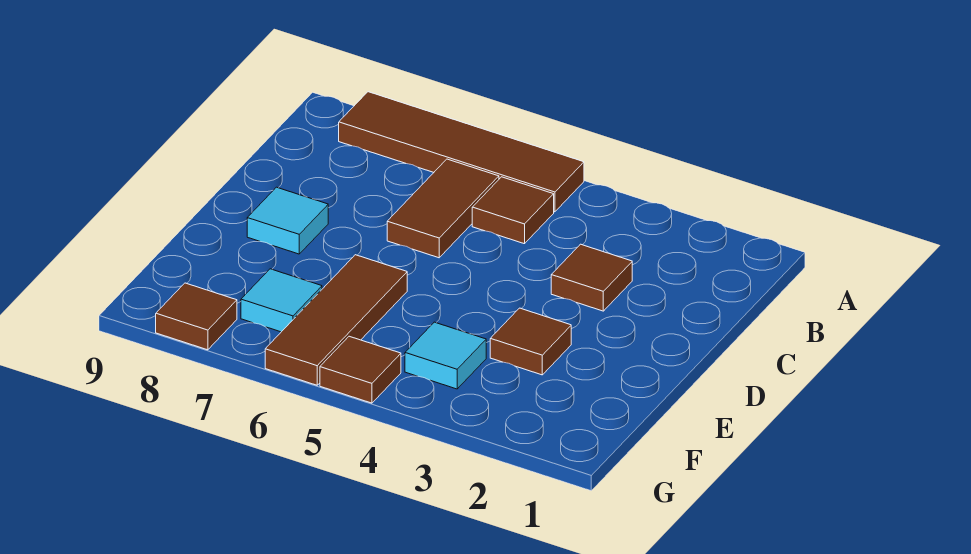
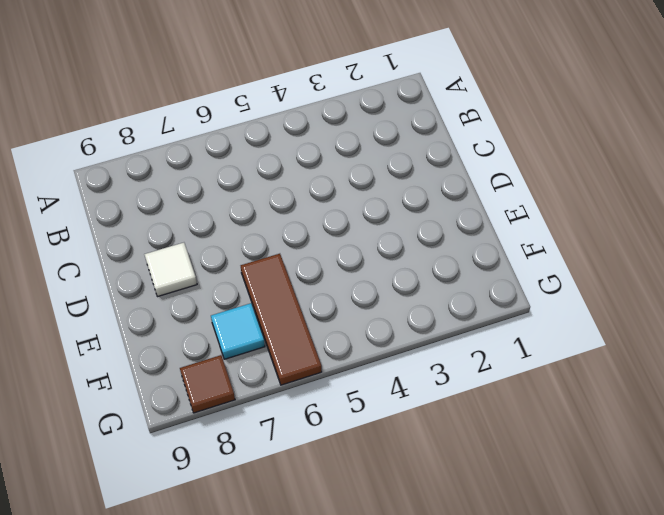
white tile D8 level 1 -> cyan tile D8 level 1
none -> brown tile A5:A8 level 1
none -> brown tile B5 level 1

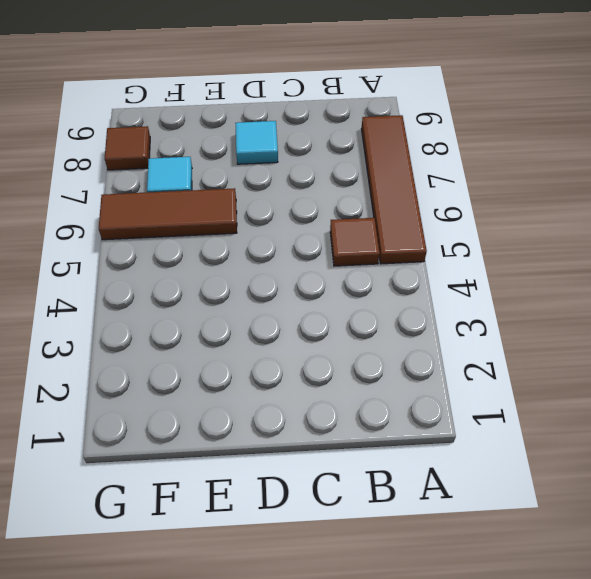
none -> brown tile B6:C6 level 1
none -> brown tile C3 level 1

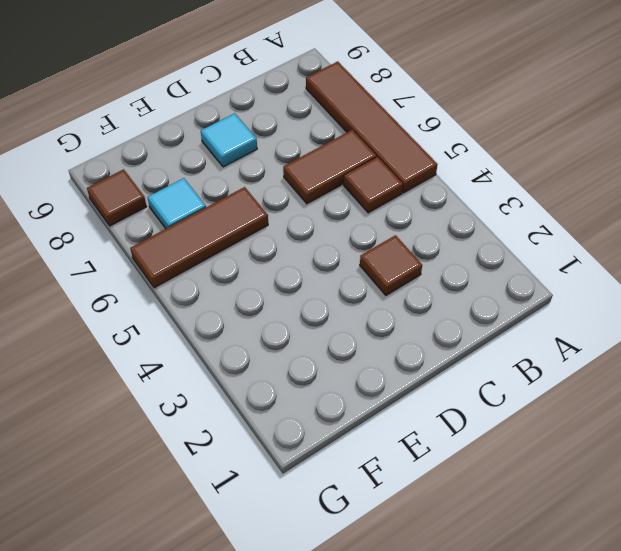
none -> brown tile E3 level 1
none -> cyan tile F4 level 1

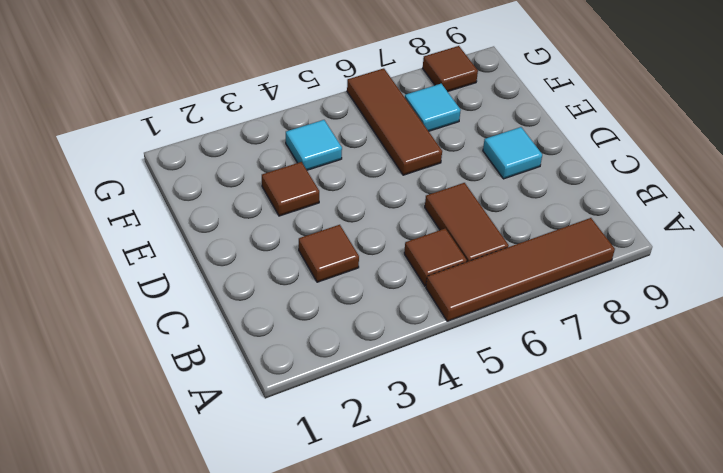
none -> brown tile G5 level 1

